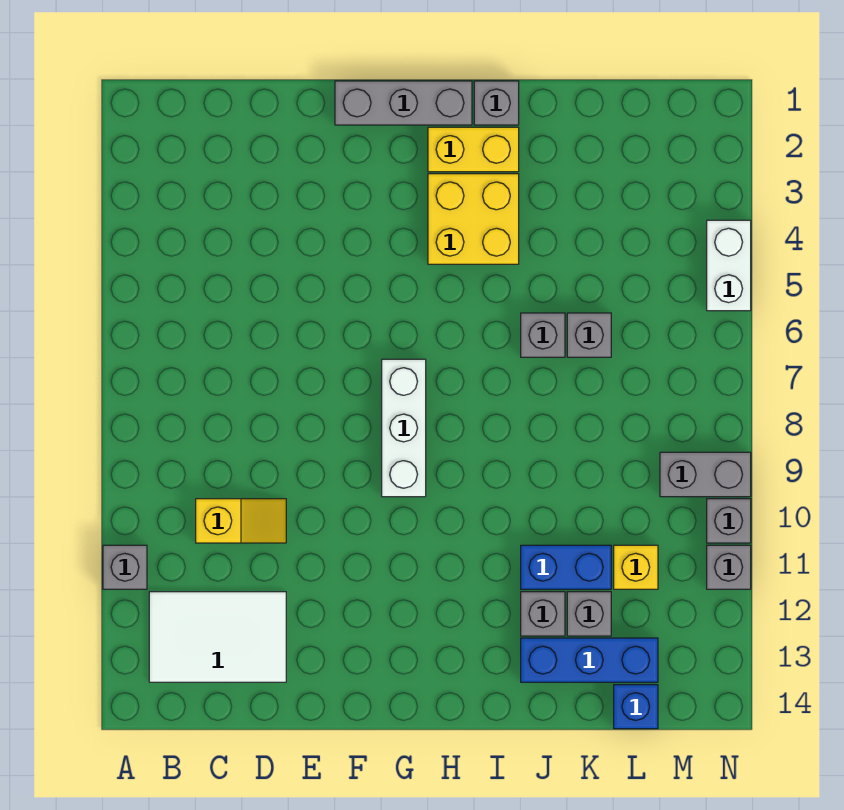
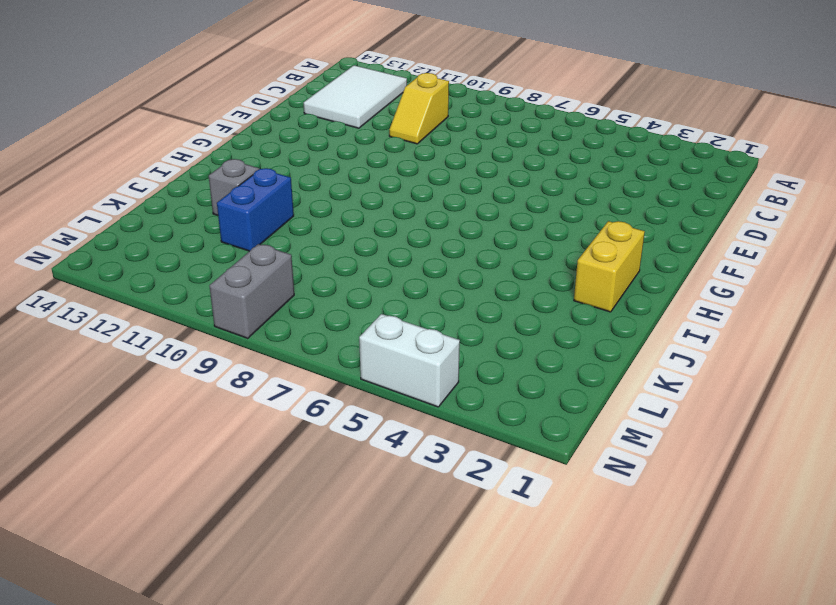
none -> grey brick A11 level 1
none -> grey brick F1:H1 level 1
none -> white brick G7:G9 level 1

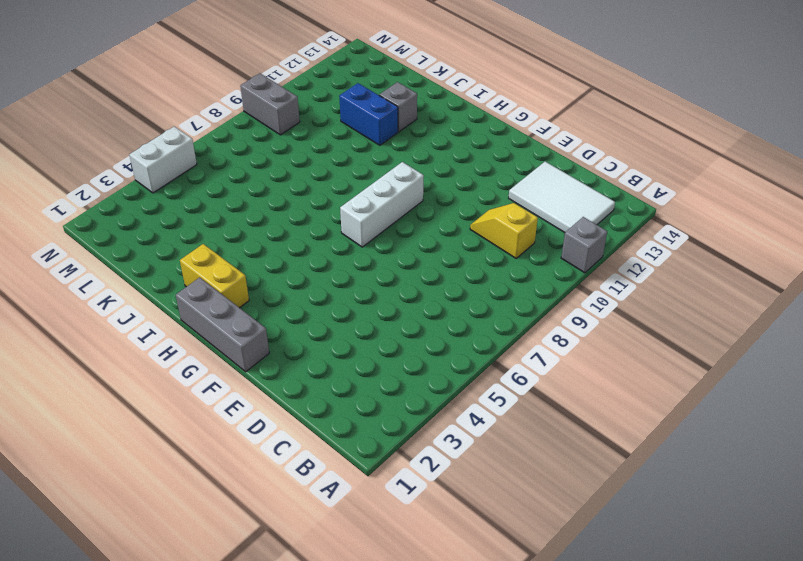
none -> yellow brick H3:I4 level 1
none -> grey brick I1 level 1
none -> grey brick J6 level 1

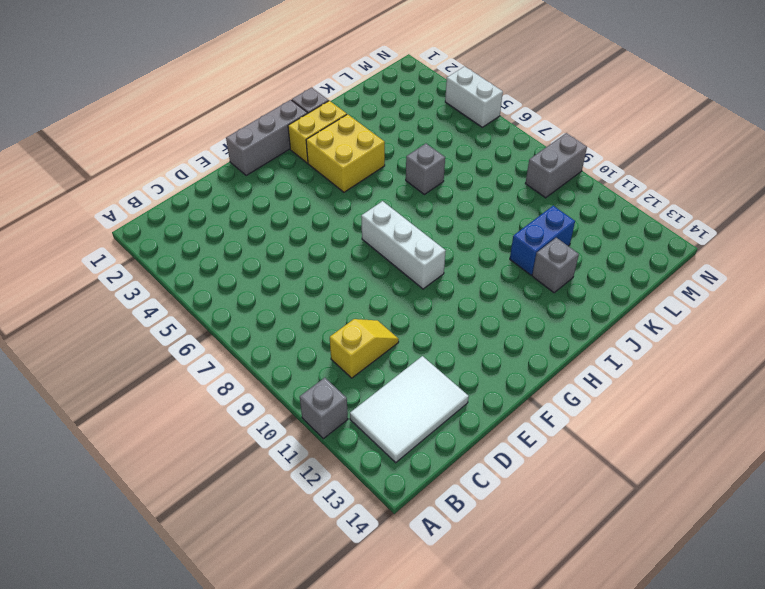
none -> blue brick J13:L13 level 1
none -> grey brick K6 level 1
none -> grey brick K12 level 1

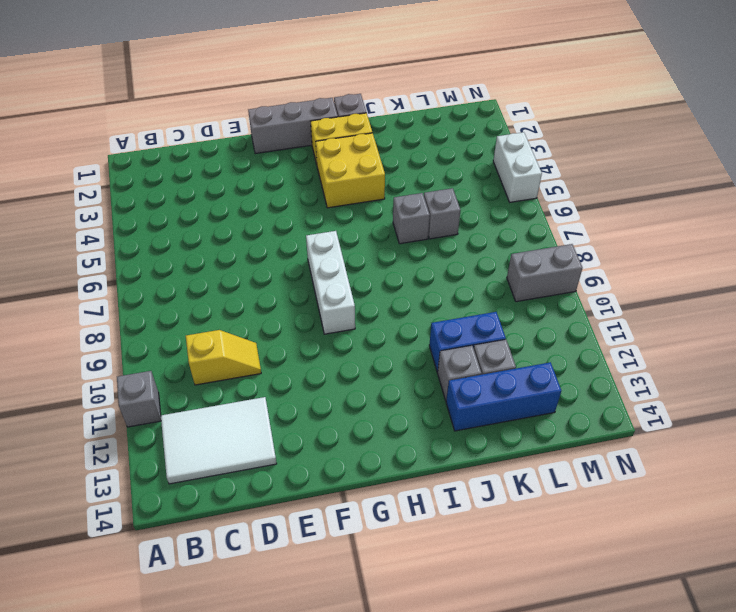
none -> yellow brick L11 level 1
none -> blue brick L14 level 1
none -> grey brick N10 level 1

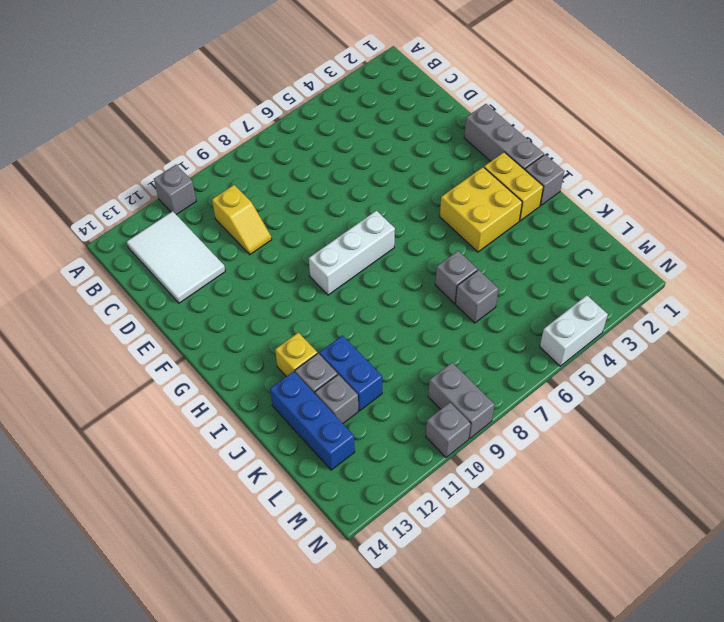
yellow brick I12 level 1 -> yellow brick L11 level 1
none -> blue brick L14 level 1
none -> grey brick N11 level 1

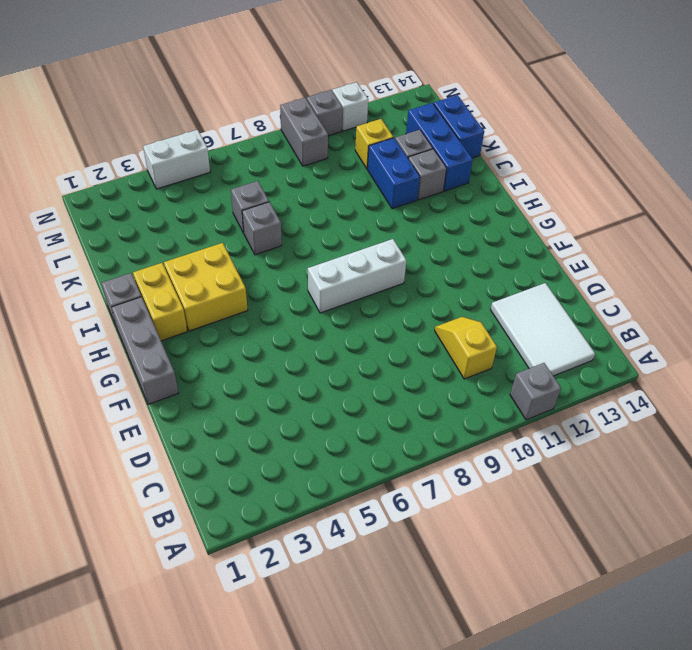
blue brick K14:L14 level 1 -> blue brick L14 level 1
white brick N11 level 1 -> grey brick N11 level 1

